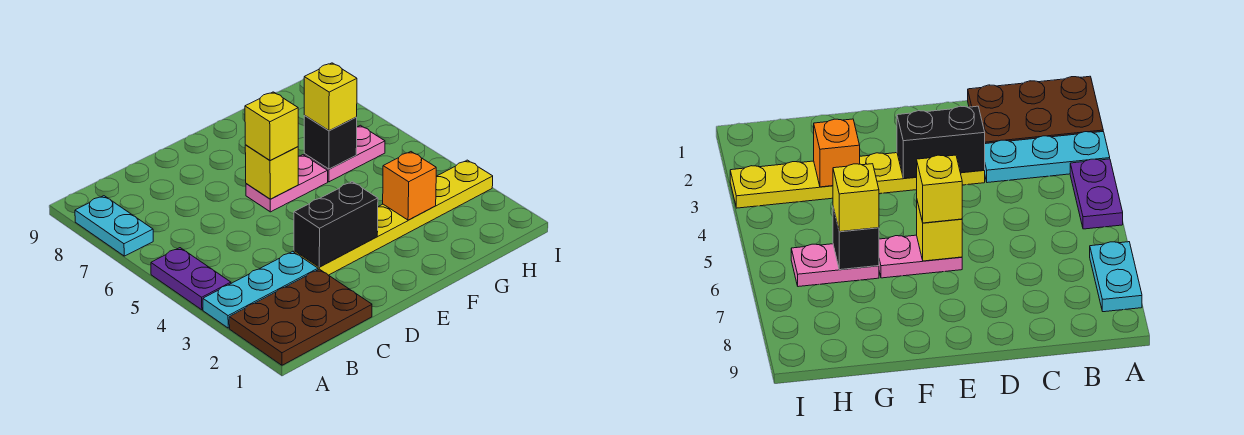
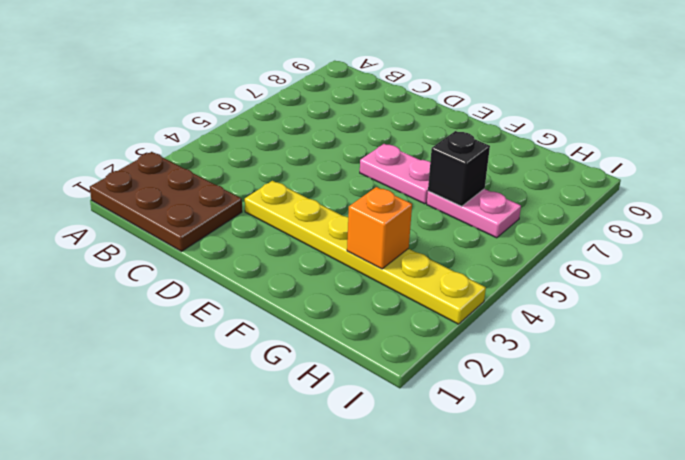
none -> cyan plate A3:C3 level 1
none -> purple plate A4:A5 level 1
none -> cyan plate A7:A8 level 1

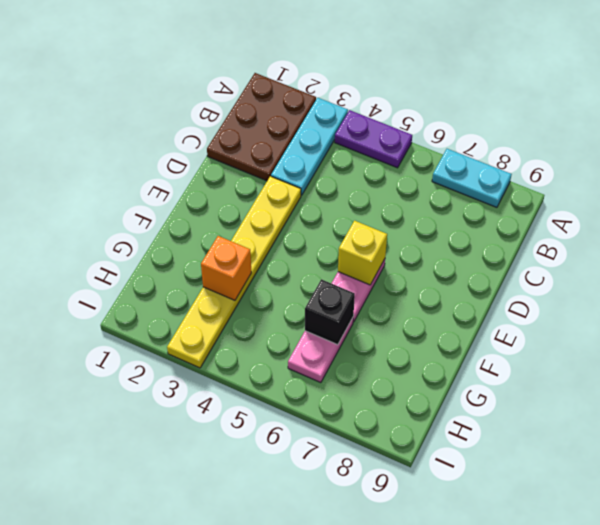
none -> black brick D3:E3 level 2
none -> yellow brick E6 level 3
none -> yellow brick G6 level 3

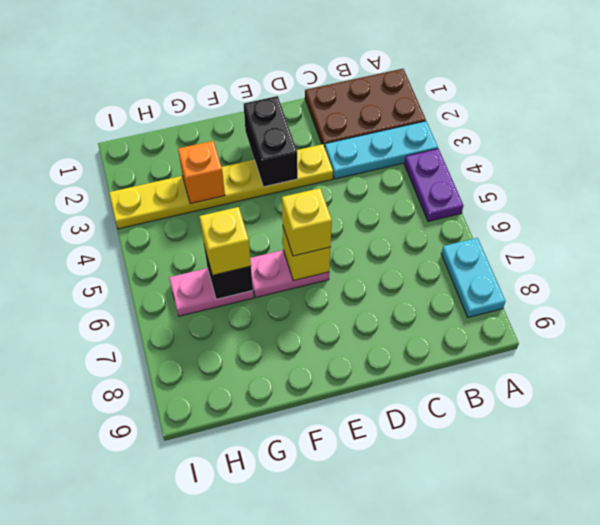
black brick E2:E3 level 2 -> black brick D3:E3 level 2

